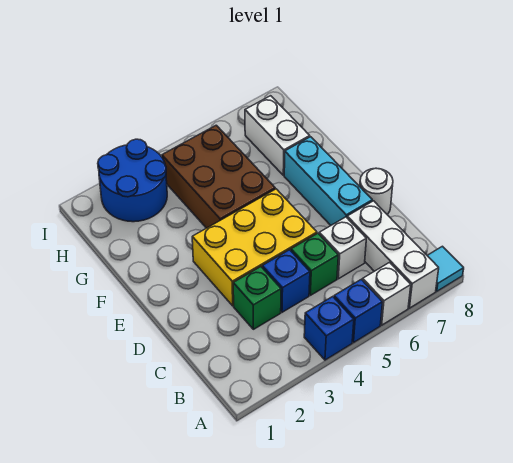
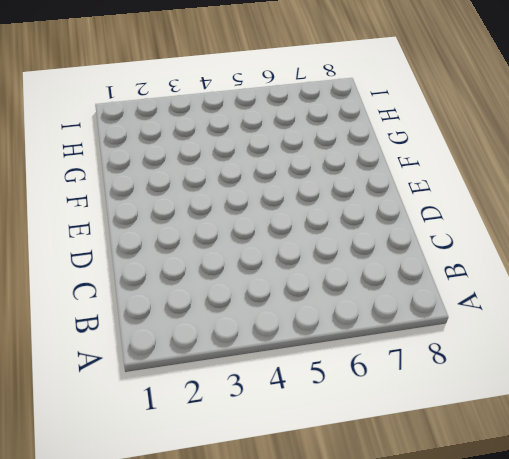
none -> blue brick A4 level 1
none -> blue brick A5 level 1
none -> white brick A6 level 1

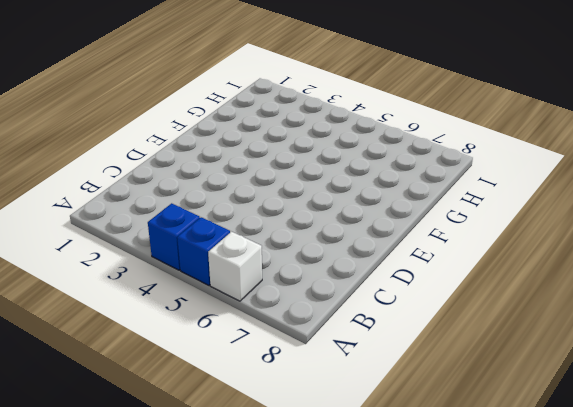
none -> white brick A7:C7 level 1
none -> cyan tile A8 level 1
none -> green brick C3 level 1

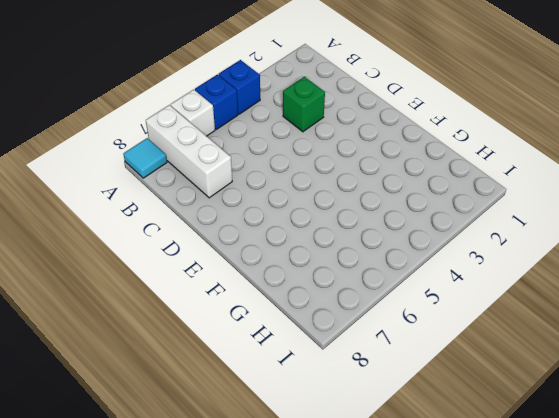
none -> blue brick C4 level 1
none -> green brick C5 level 1
none -> white brick C6 level 1

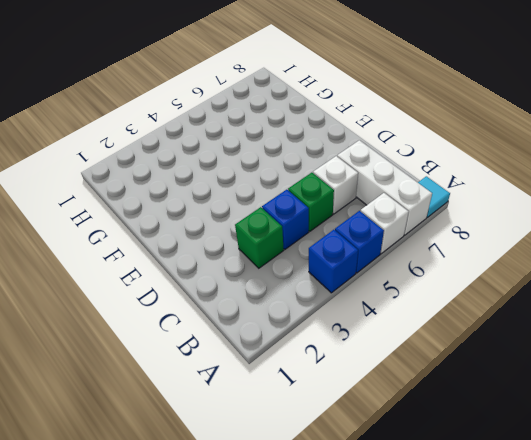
none -> yellow brick D3:E5 level 1
none -> cyan brick D7:F7 level 1
none -> white round brick D8 level 1

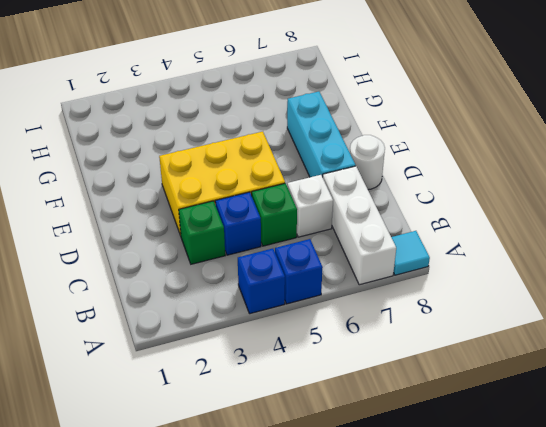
none -> white brick A6 level 1
none -> brown brick F4:H5 level 1
none -> white brick G7:H7 level 1

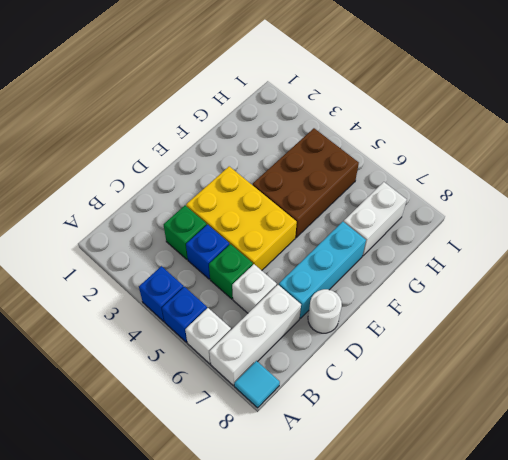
none -> blue round brick H2:I3 level 1

